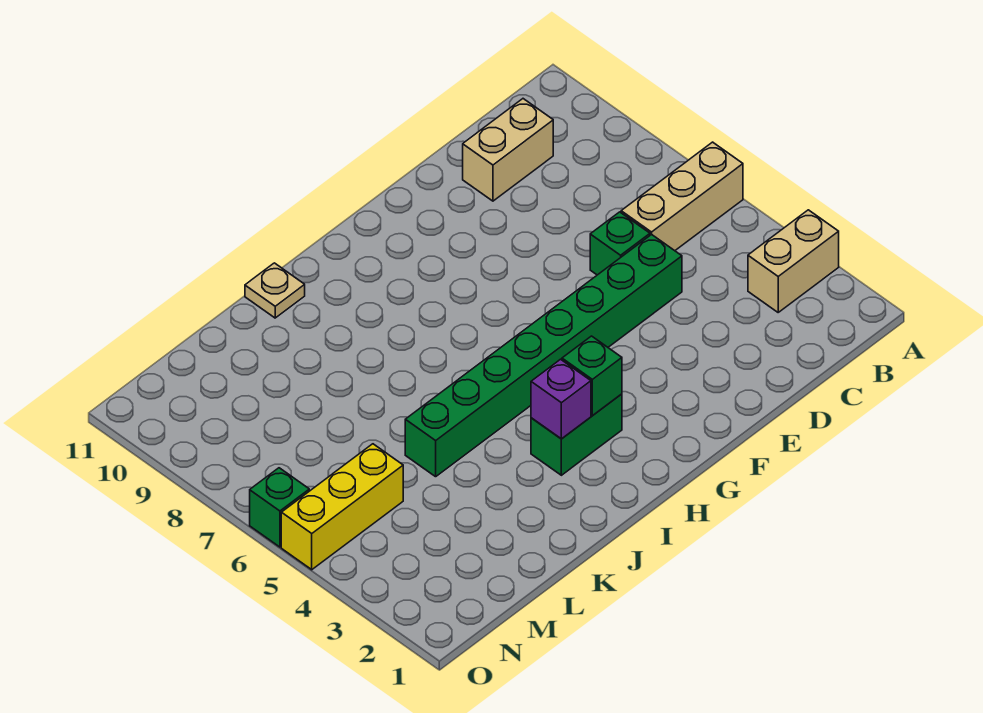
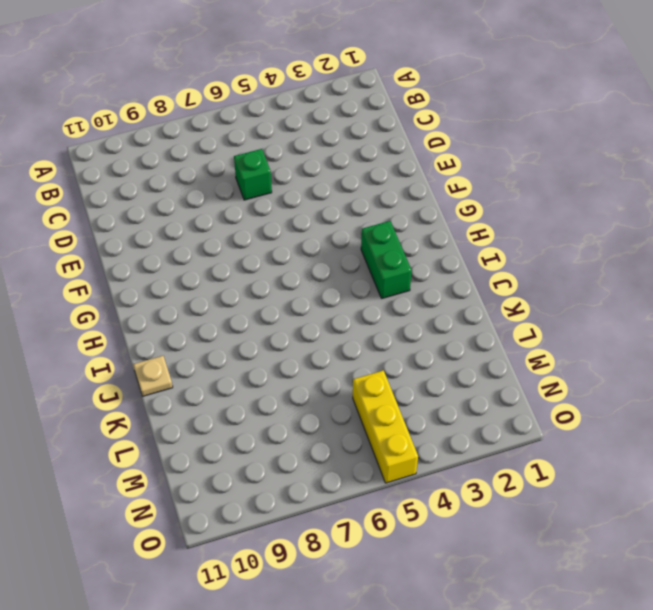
none -> tan brick A3:B3 level 1
none -> tan brick A6:C6 level 1

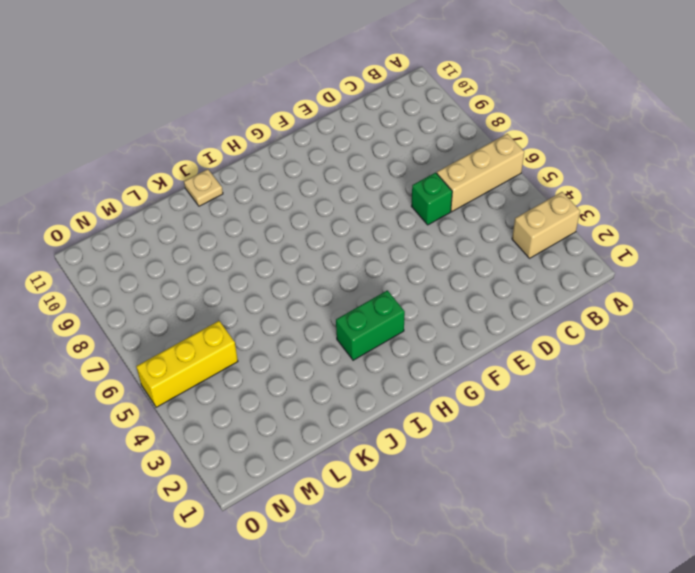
none -> tan brick C10:D10 level 1
none -> green brick D5:K5 level 1

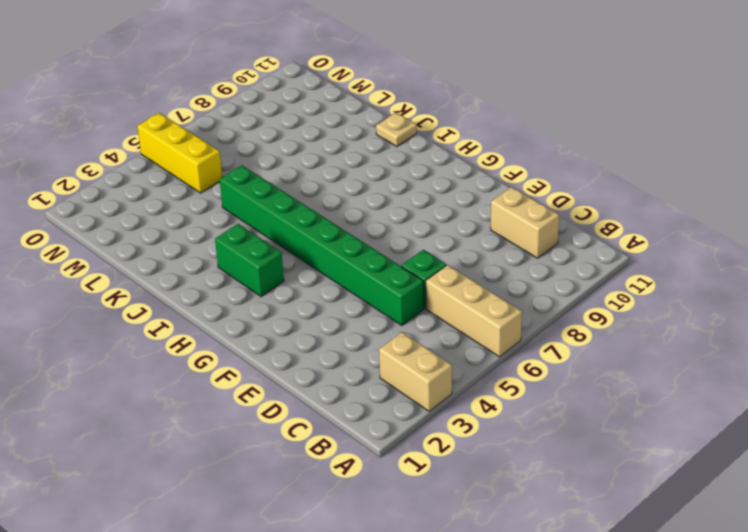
none -> green brick O6 level 1
none -> green brick H3 level 2

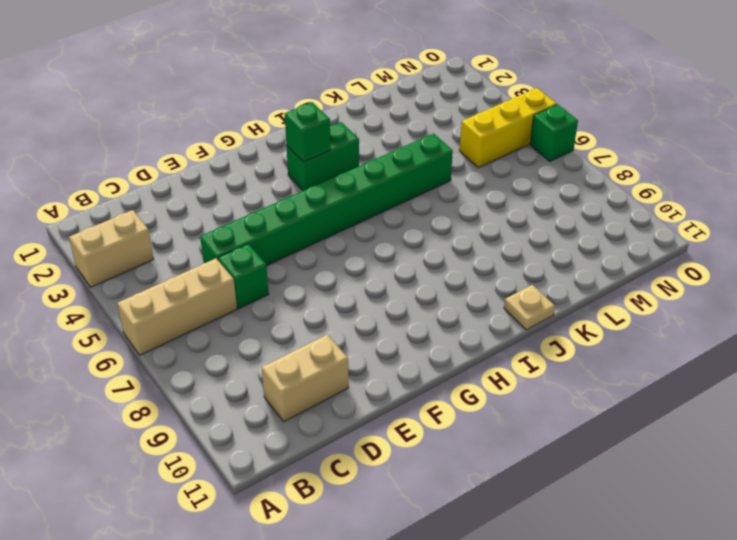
none -> purple brick I3 level 2

